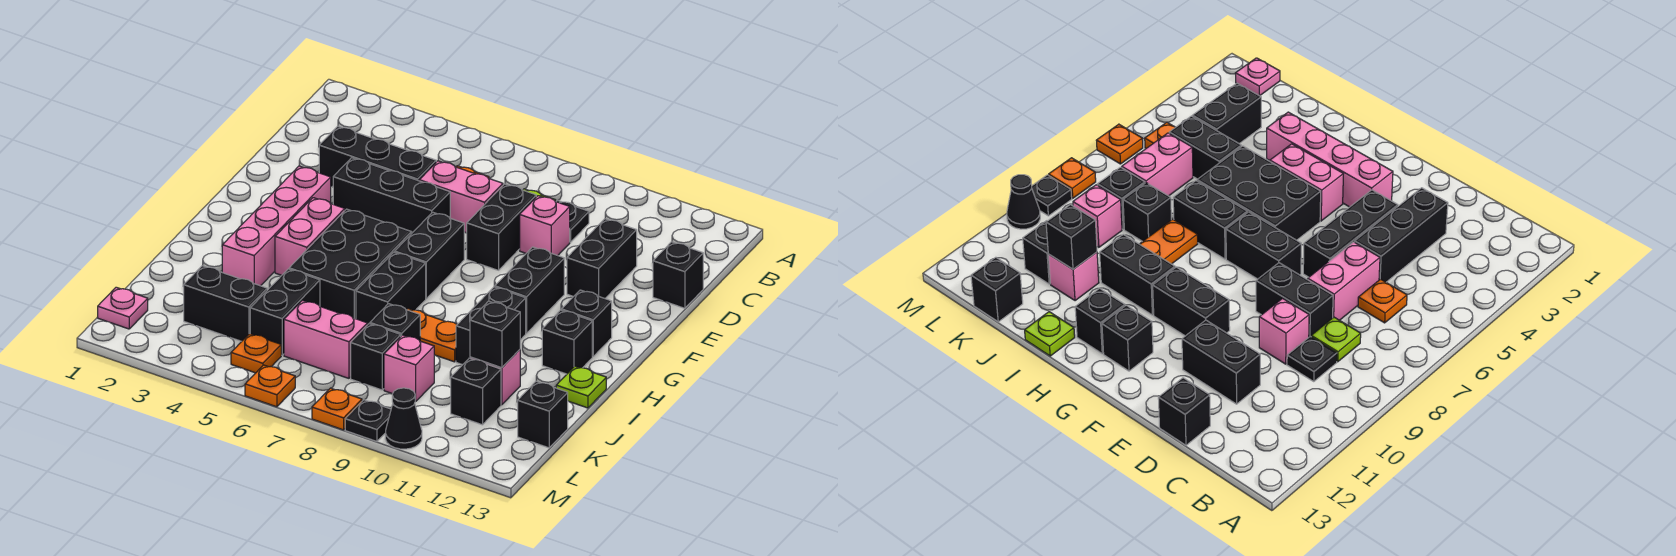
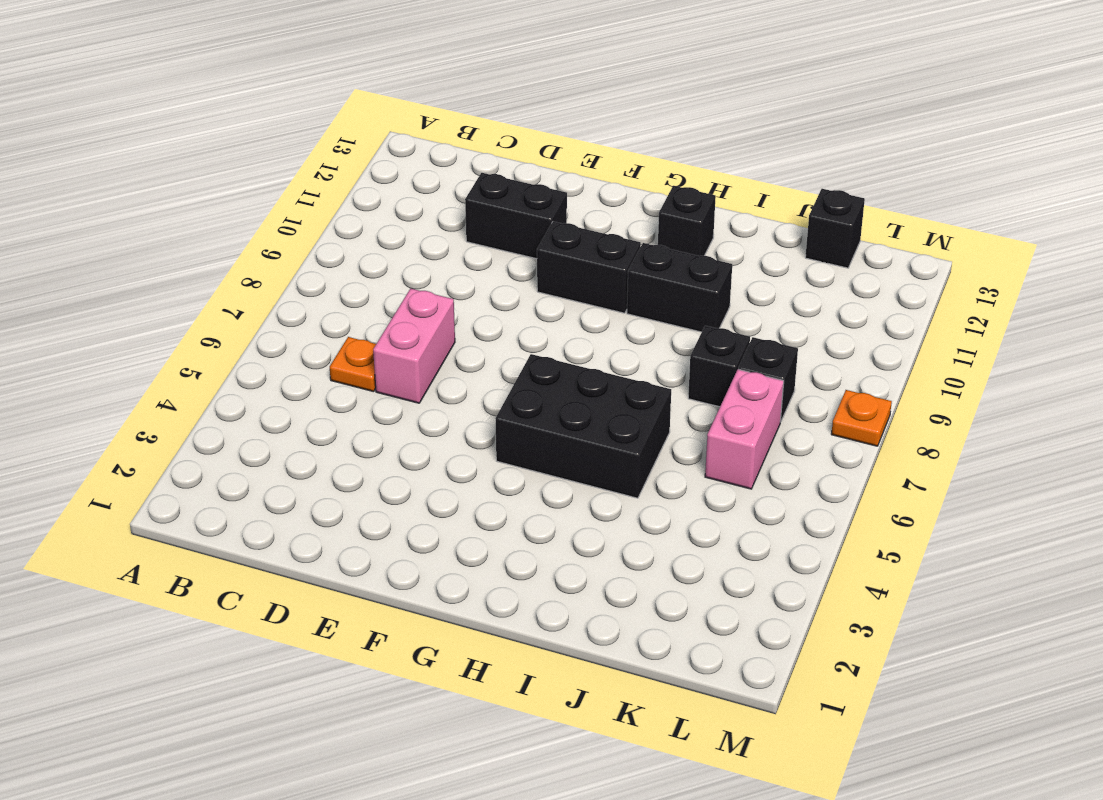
none -> lime plate C8 level 1
none -> black plate C9 level 1
none -> black brick D3:D5 level 1
none -> black brick D8:E8 level 1

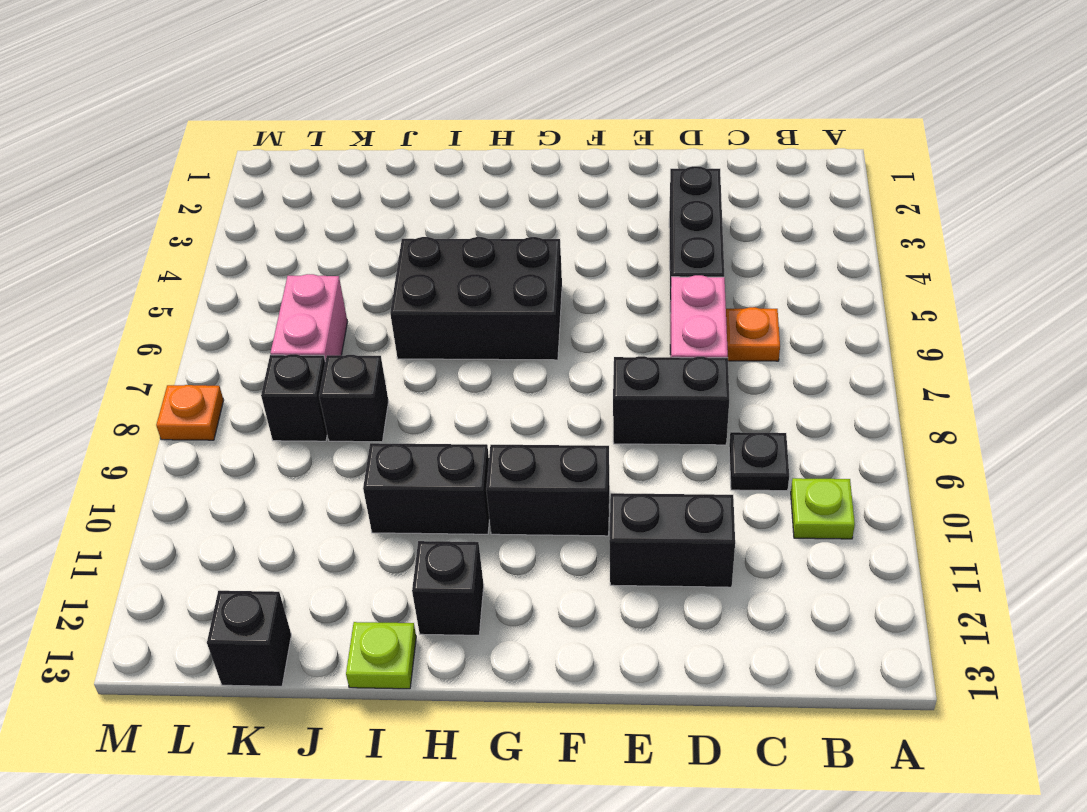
lime plate B10 level 1 -> lime plate C8 level 1
none -> pink brick D9 level 1
none -> black brick D13 level 1
none -> black brick E4:E6 level 1
none -> pink brick F3:I3 level 1

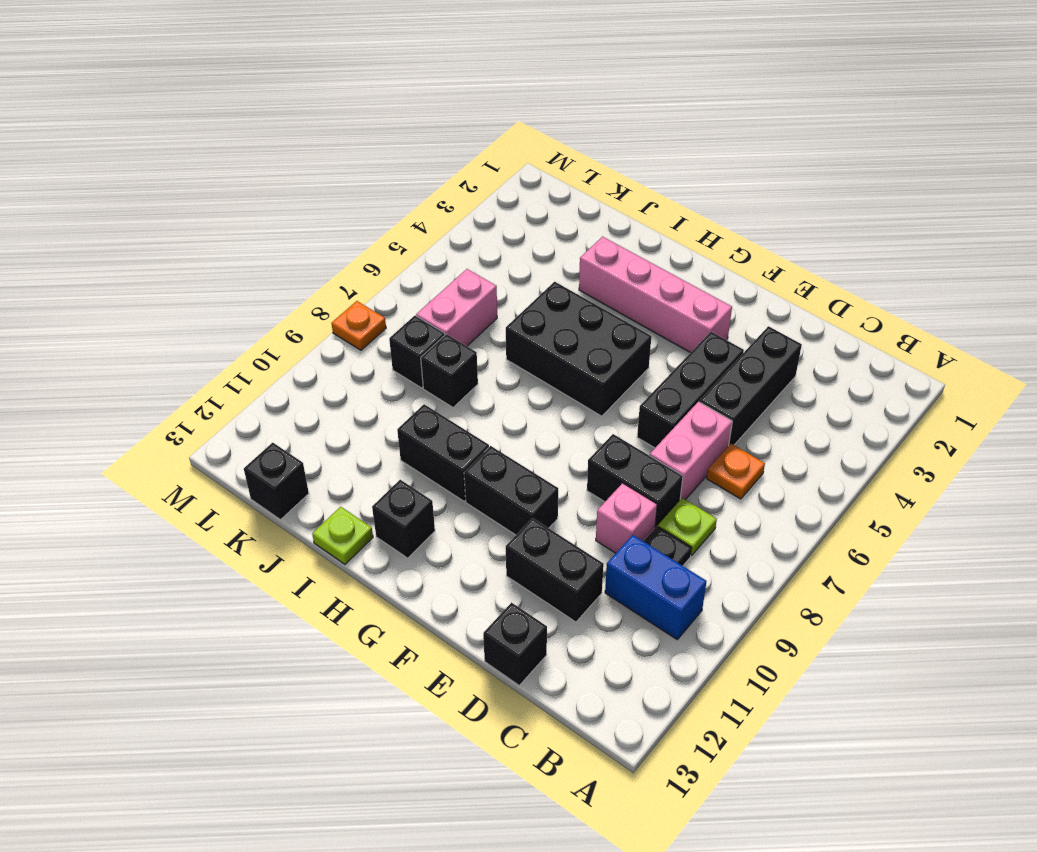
blue brick B10:C10 level 1 -> none
none -> black brick F7:G7 level 1
none -> pink brick G4:H4 level 1
none -> black brick G12 level 1
none -> black brick H7:I7 level 1

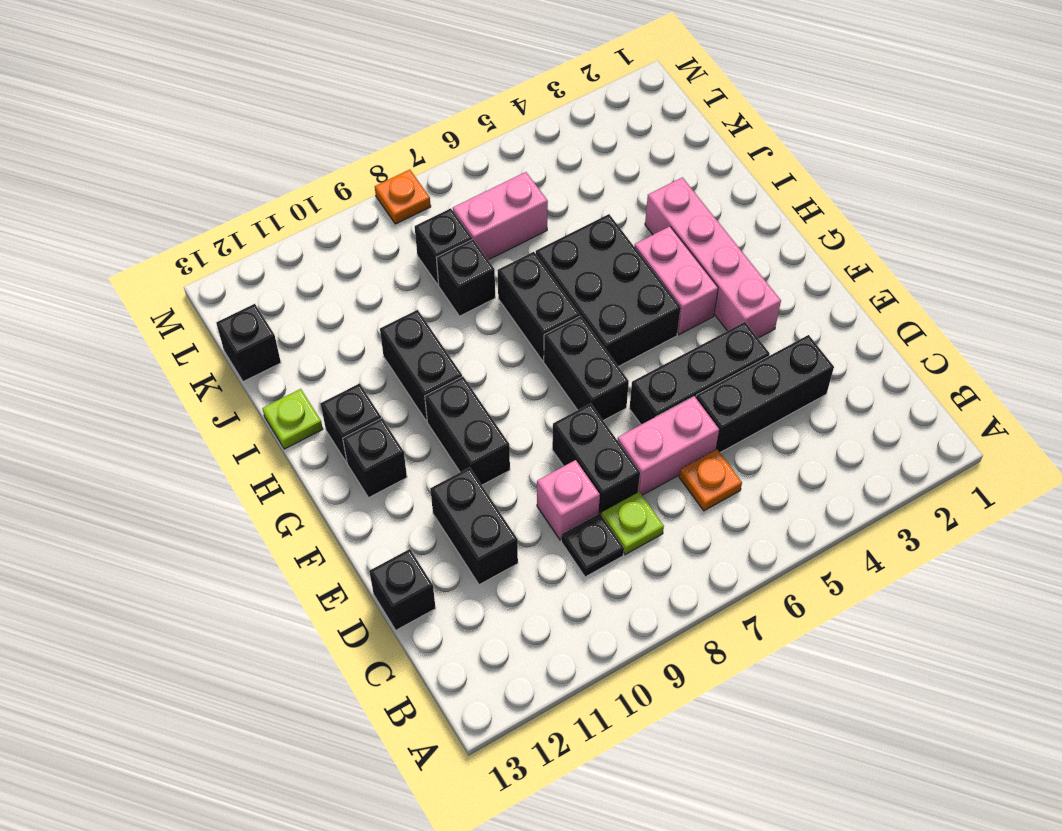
none -> orange plate I8:I9 level 1
none -> black brick J5:K5 level 1
none -> pink brick J11 level 1
none -> black brick K3:K4 level 1

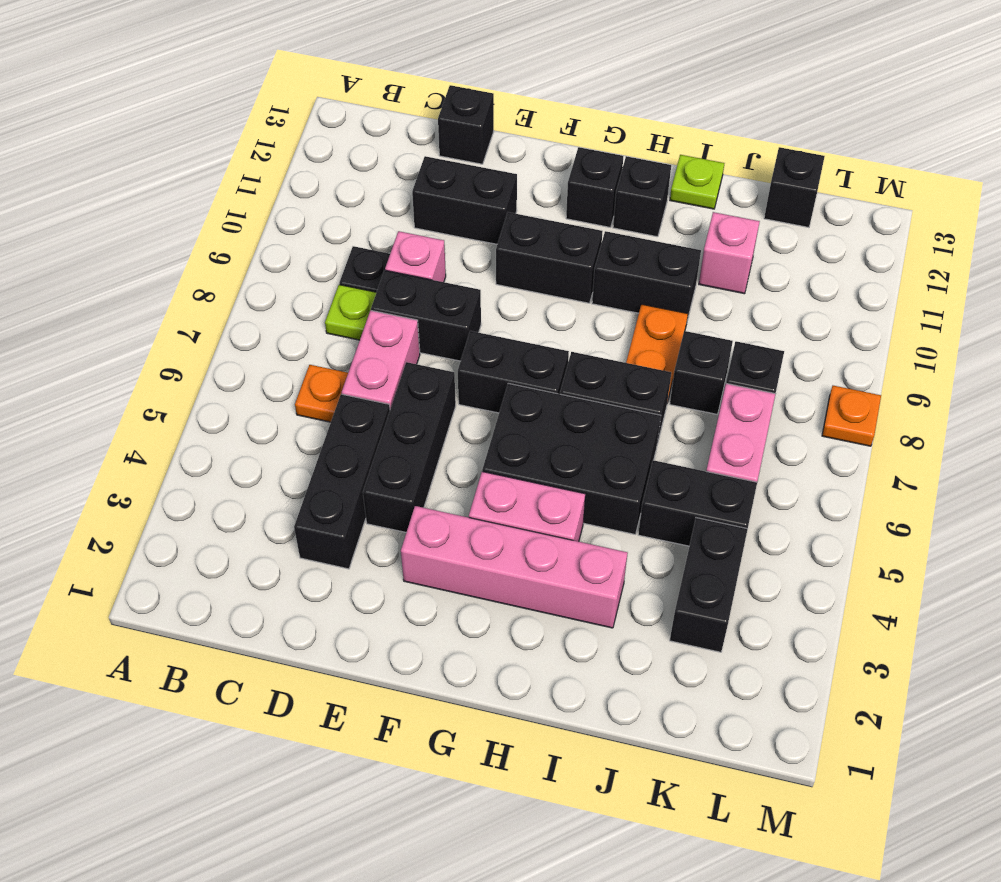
none -> pink brick K9 level 1
none -> black brick K11 level 1
none -> pink plate L1 level 1
none -> orange plate L5 level 1

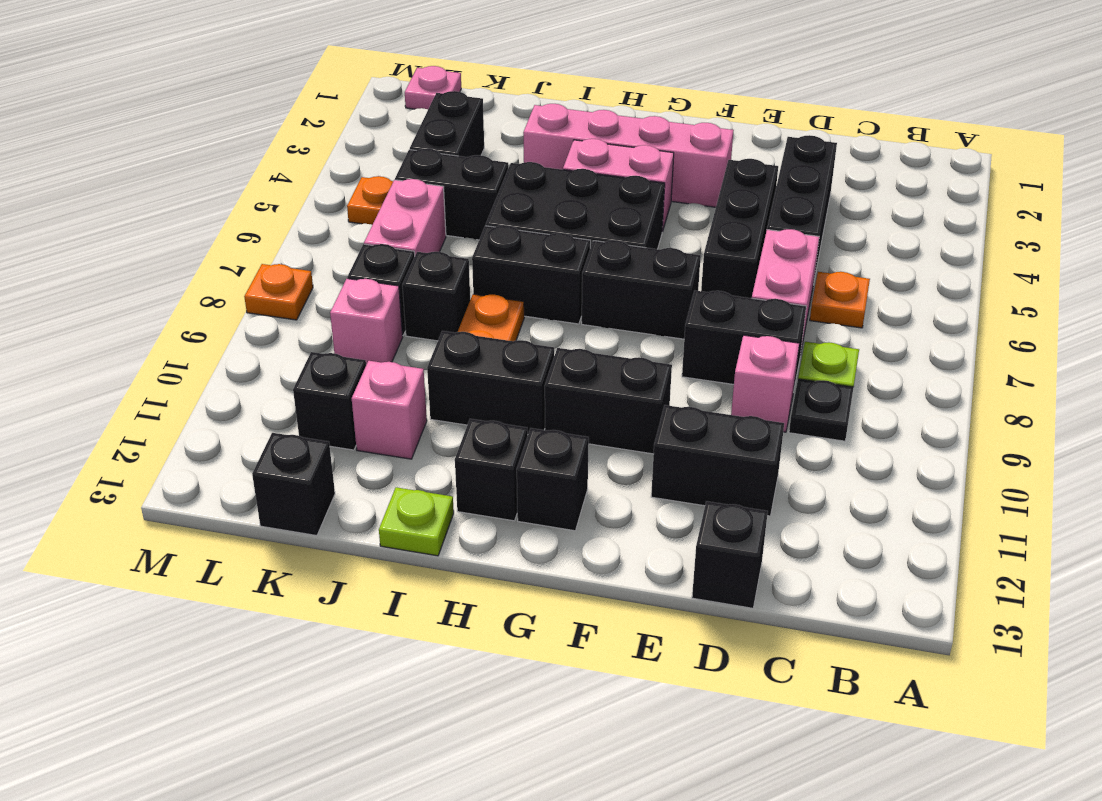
none -> orange plate M6 level 1
none -> black plate M9 level 1
none -> black cone M10 level 1
none -> black brick J11 level 2

